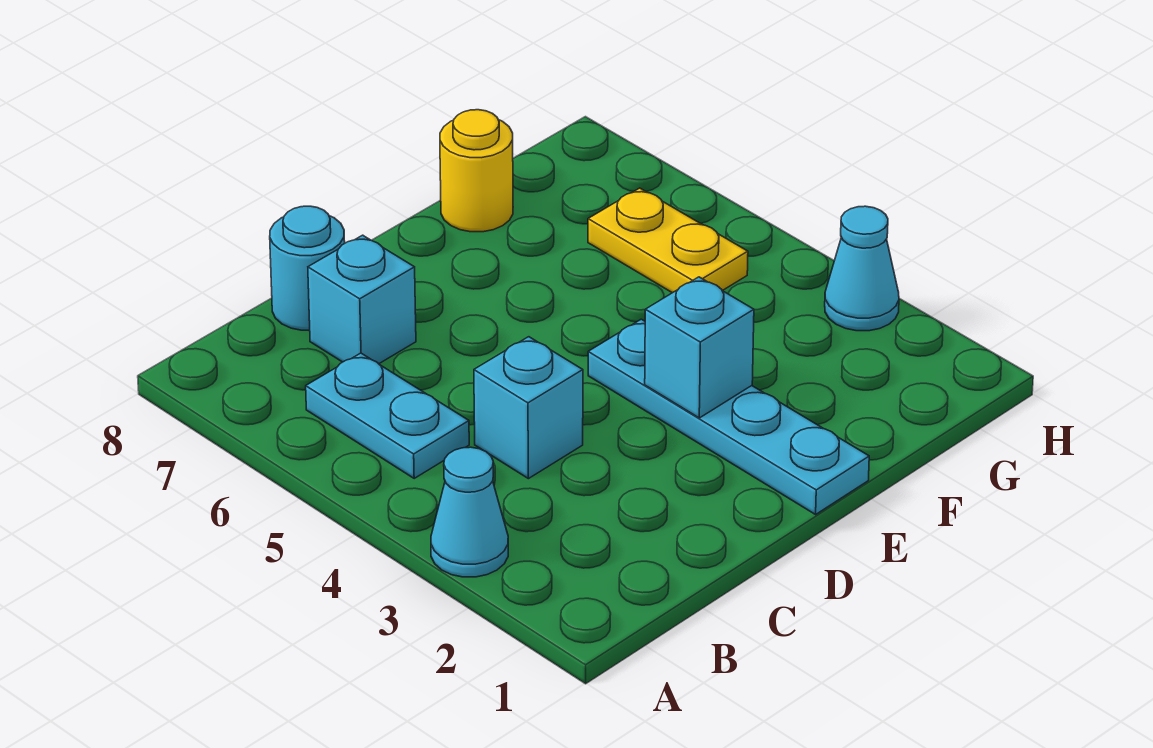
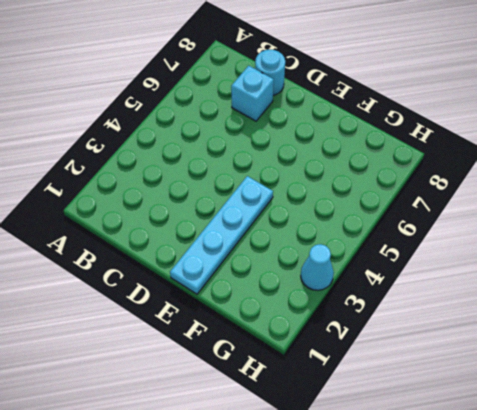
none -> cyan cone A3 level 1
none -> cyan plate B5:B6 level 1

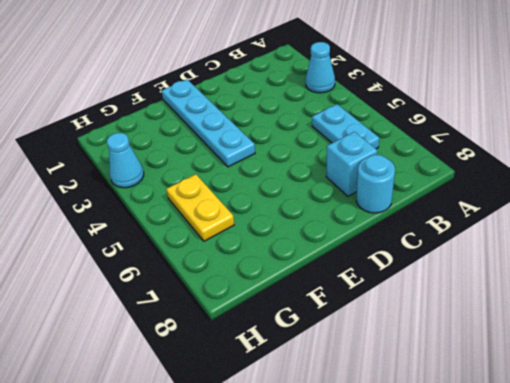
none -> cyan brick C4 level 1
none -> yellow round brick F8 level 1

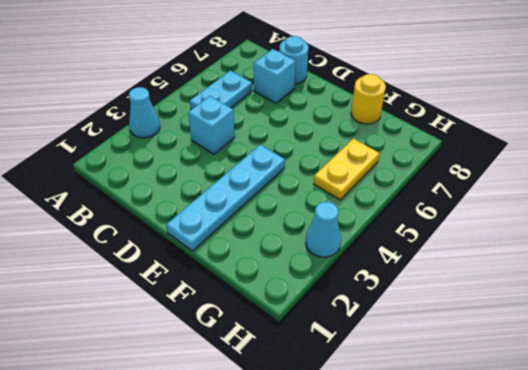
none -> cyan brick E3 level 2

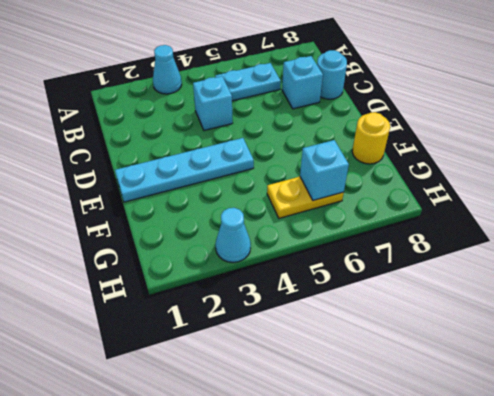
cyan brick G6 level 2 -> cyan brick E3 level 2

